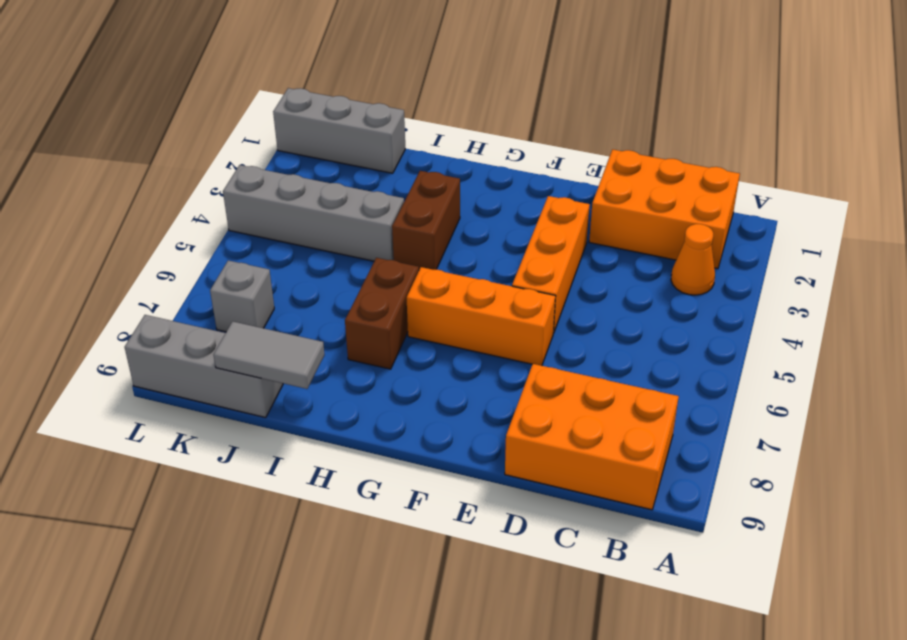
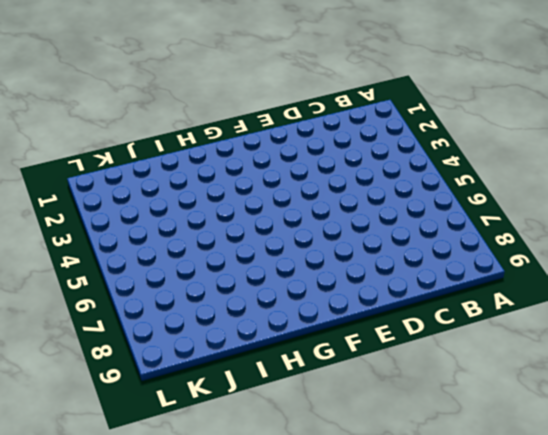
none -> orange brick B1:D2 level 1
none -> orange cone B3 level 1
none -> orange brick B8:D9 level 1

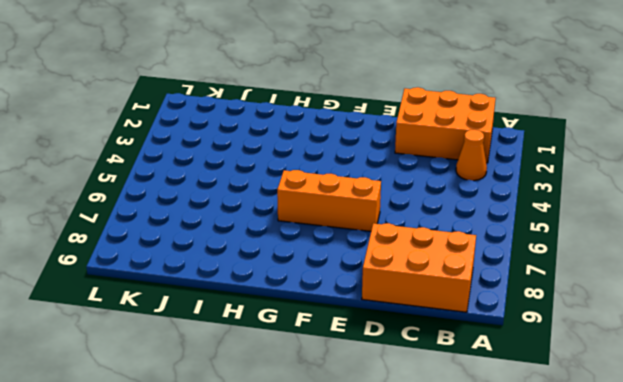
none -> orange brick E3:E5 level 1
none -> brown brick H3:H4 level 1
none -> brown brick H6:H7 level 1

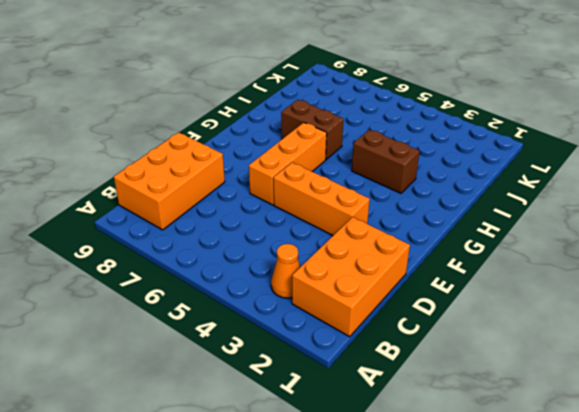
none -> grey brick I4:L4 level 1
none -> grey brick J1:L1 level 1
none -> grey brick J9:L9 level 1

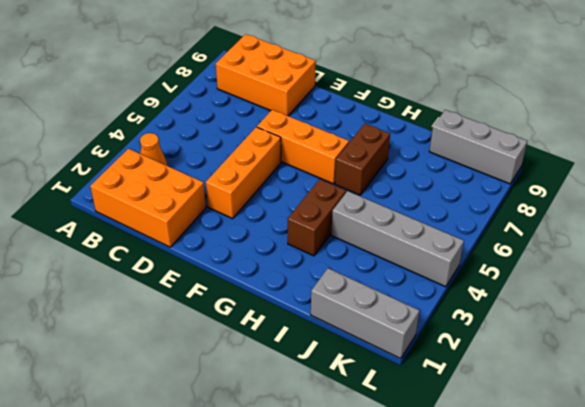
none -> grey brick K7 level 1
none -> grey tile I9:J9 level 2

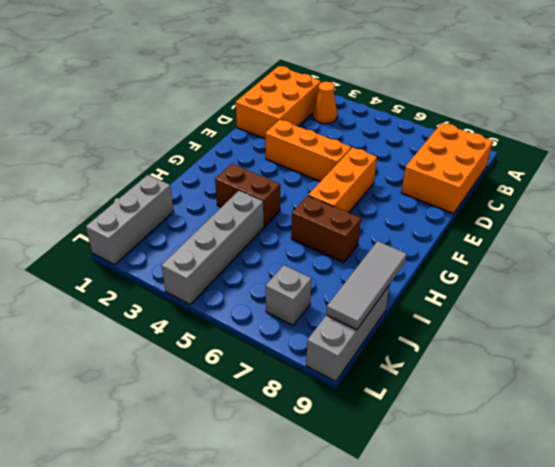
grey tile I9:K9 level 2 -> grey tile I9:J9 level 2

